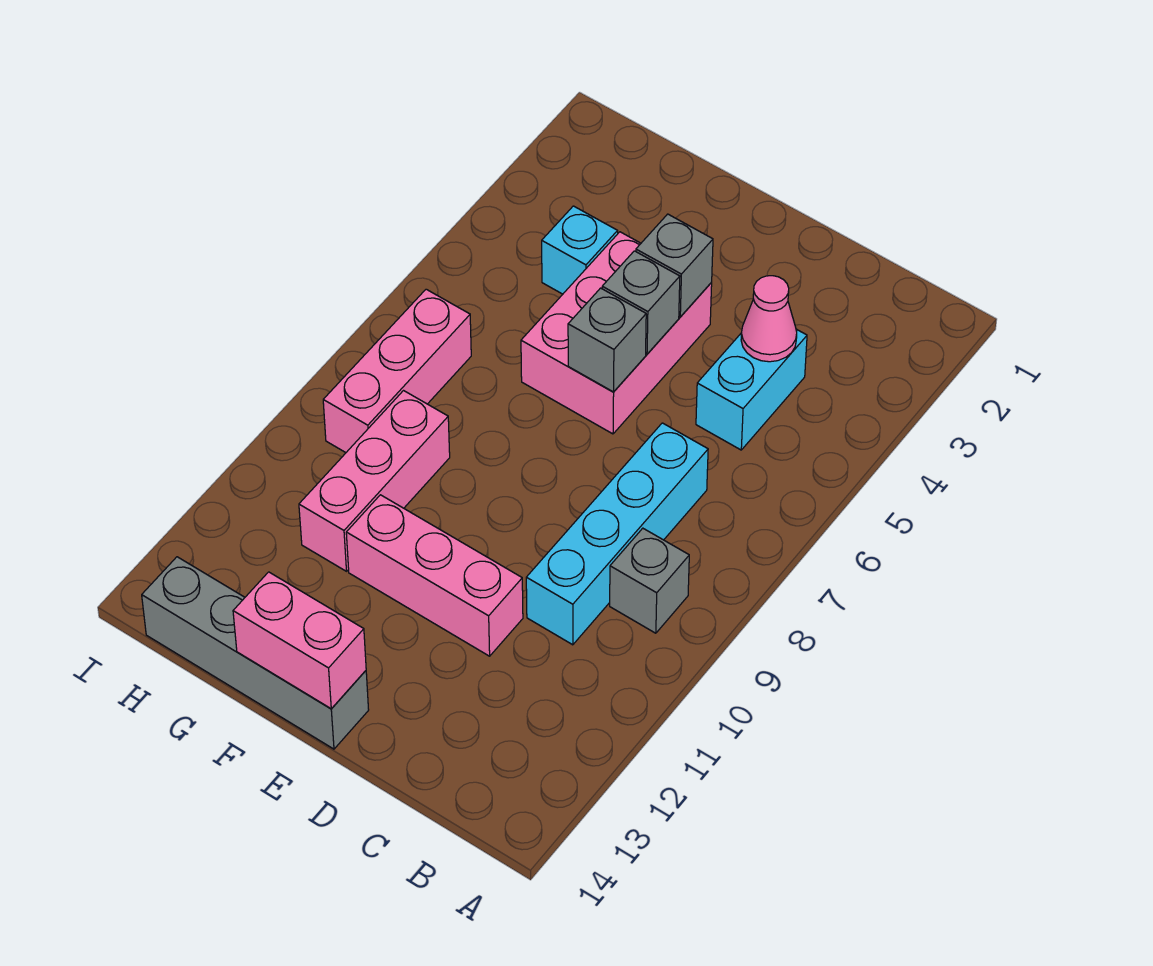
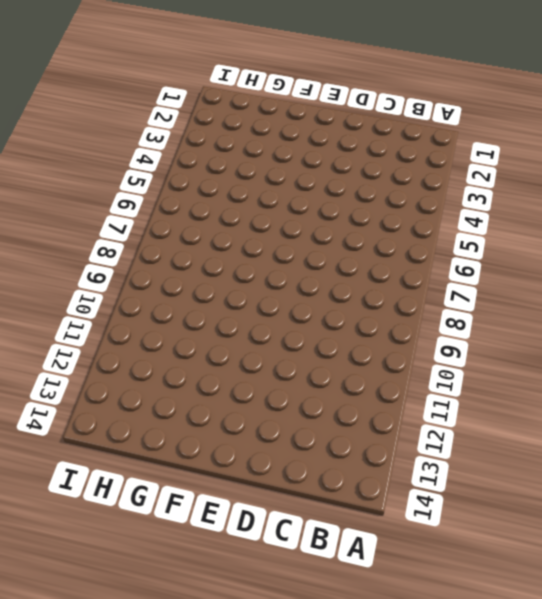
none -> grey brick B9 level 1
none -> cyan brick C4:C5 level 1
none -> cyan brick C7:C10 level 1

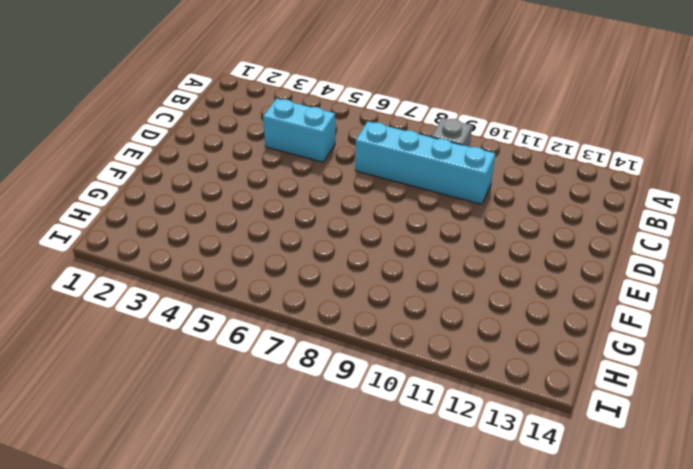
none -> pink brick D11:F11 level 1
none -> pink brick E4:F6 level 1
none -> grey brick E14:H14 level 1

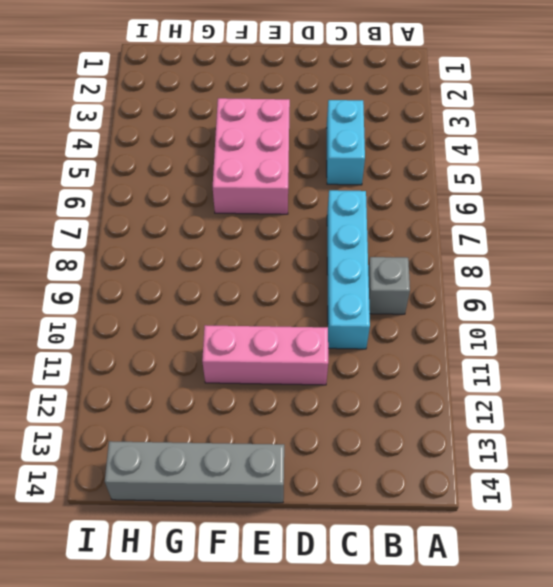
none -> cyan brick G4 level 1
none -> pink brick G9:G11 level 1
none -> pink brick H7:H9 level 1

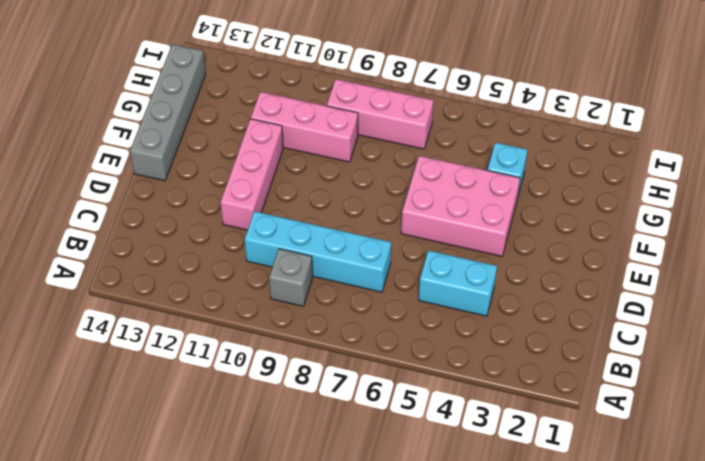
none -> pink cone C4 level 2
none -> grey brick E4 level 2
none -> grey brick E5 level 2

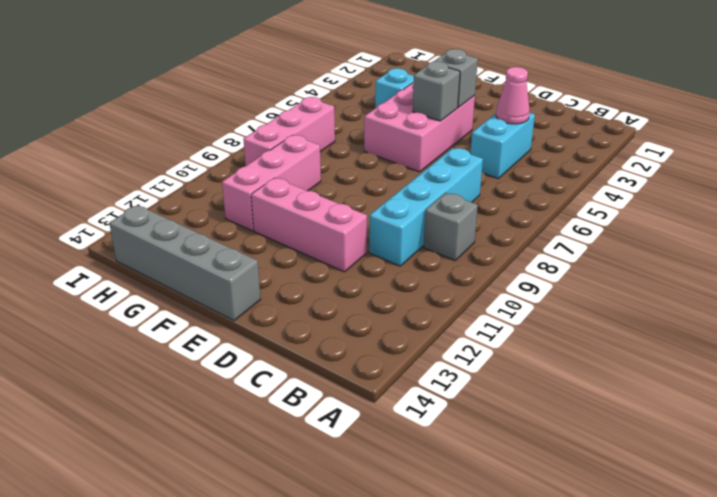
none -> grey brick E6 level 2
none -> pink brick E14:F14 level 2

